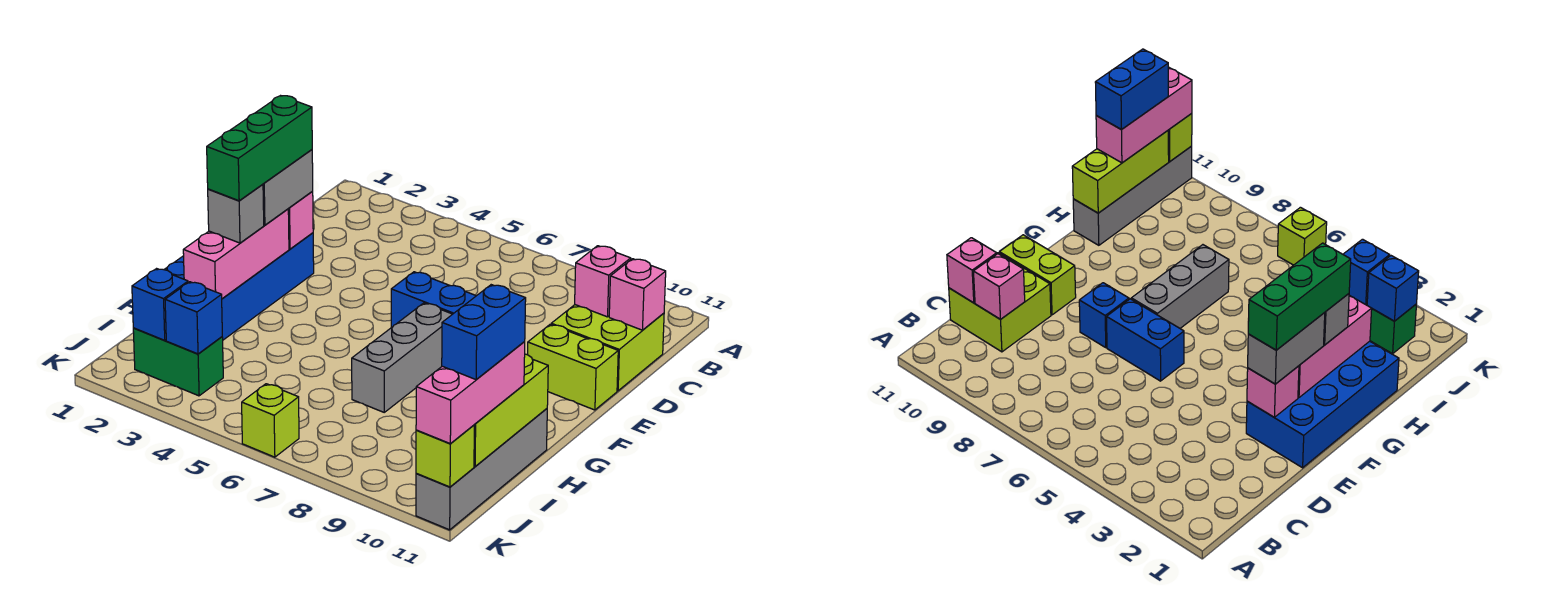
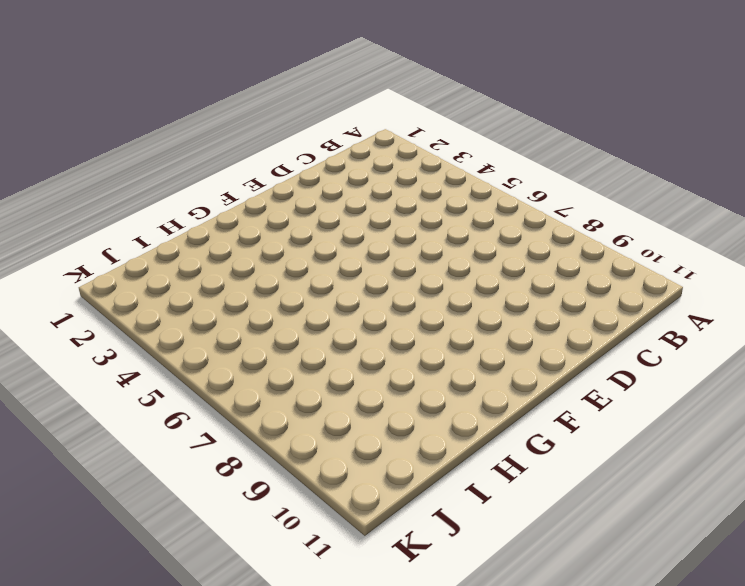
none -> lime brick C10:D11 level 1
none -> blue brick E1:H2 level 1
none -> blue brick E6:E7 level 1

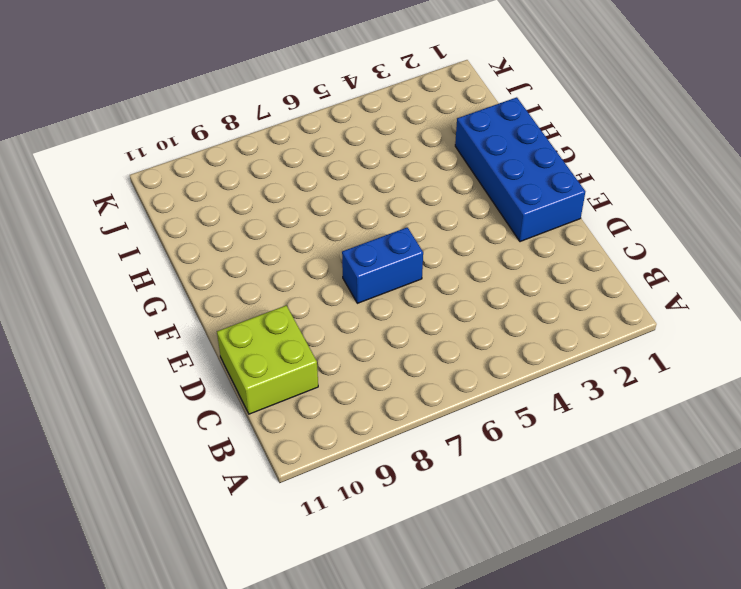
none -> blue brick E8 level 1
none -> lime brick E10:E11 level 1
none -> grey brick F7:H7 level 1

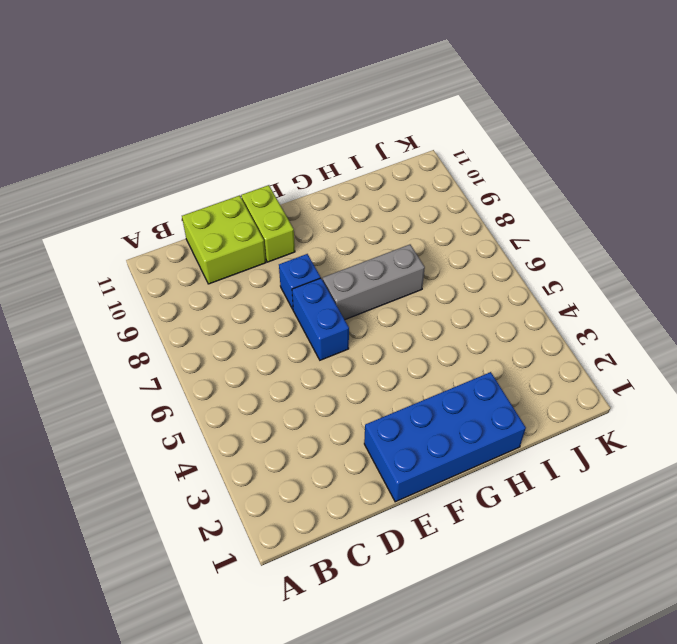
none -> grey brick H11:K11 level 1
none -> green brick J2:J3 level 1
none -> lime brick K6 level 1

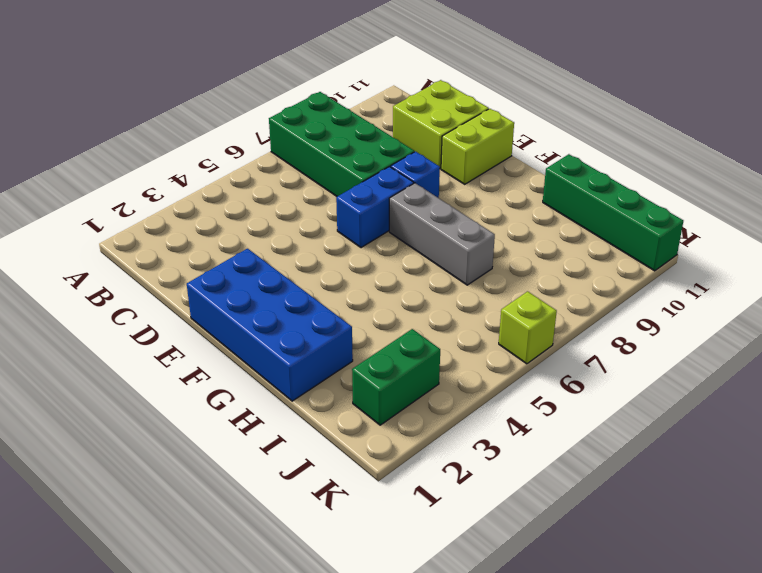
green brick A7:D8 level 1 -> none
green brick H11:K11 level 1 -> grey brick H11:K11 level 1
none -> pink brick C10 level 2
none -> pink brick C11 level 2
none -> pink brick E2 level 2

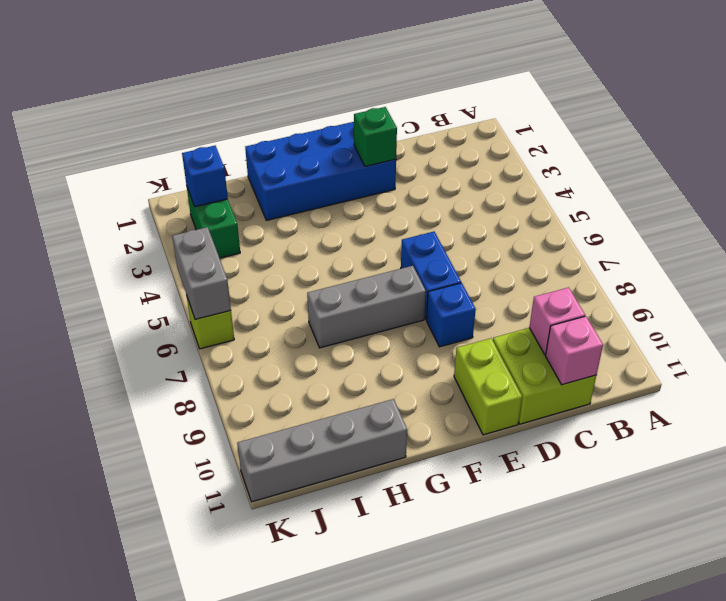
green brick E2 level 2 -> pink brick E2 level 2
grey brick K5:K6 level 2 -> grey brick E2:F2 level 3
none -> pink brick F2:H2 level 2
none -> lime brick H11:J11 level 2
none -> blue brick J3 level 2

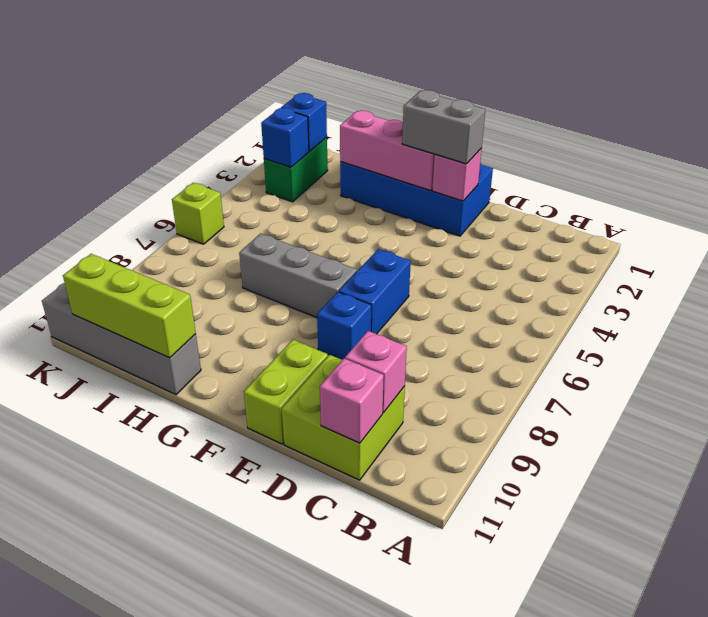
none -> lime brick K11 level 2
none -> grey brick G2 level 3
none -> pink brick I11:K11 level 3

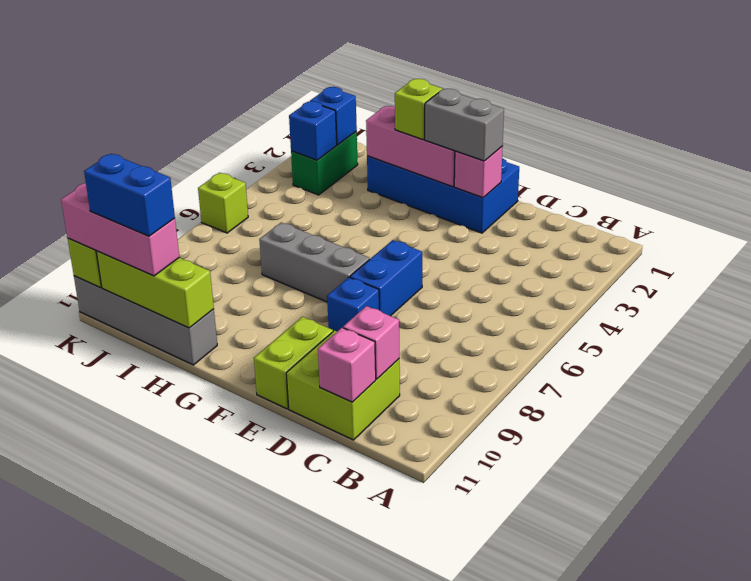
lime brick G2 level 3 -> grey brick G2 level 3
none -> green brick E2:G2 level 4

